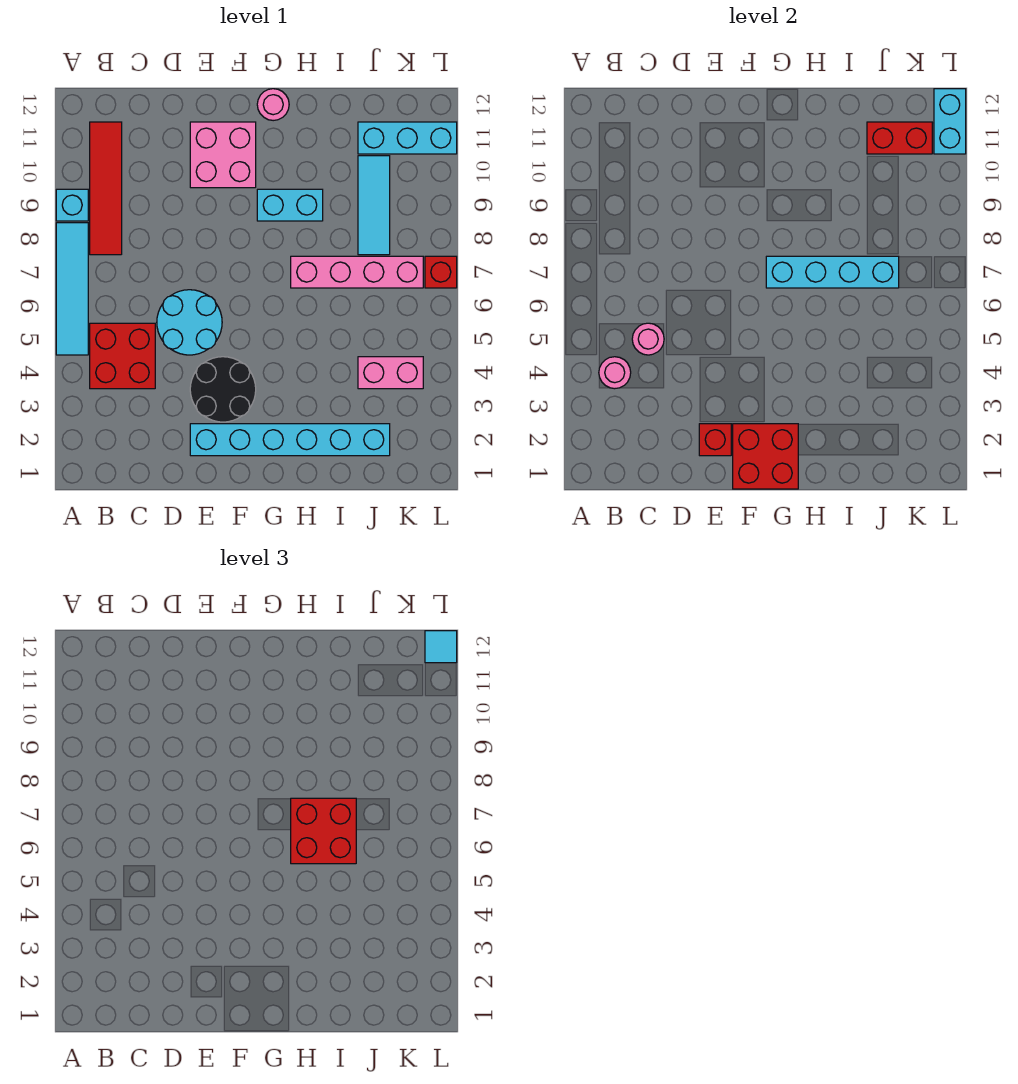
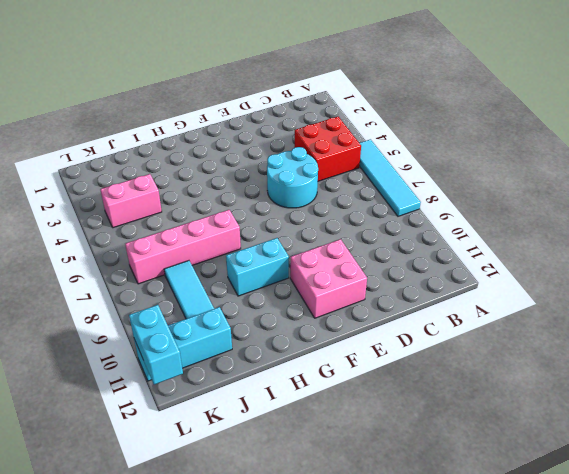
none -> cyan brick A9 level 1
none -> red tile B8:B11 level 1
none -> cyan brick E2:J2 level 1

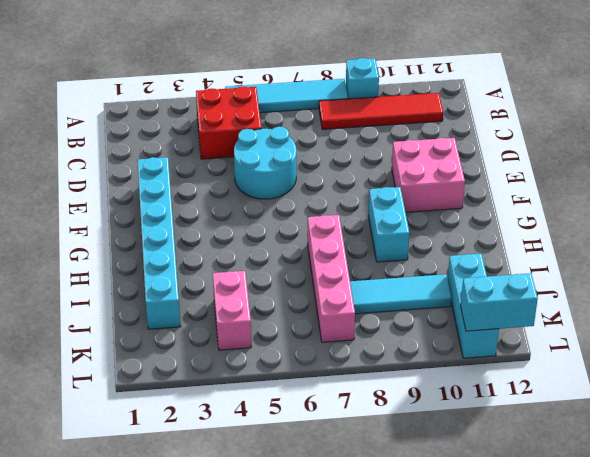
none -> black round brick E3:F4 level 1
none -> pink round brick G12 level 1
none -> red brick L7 level 1

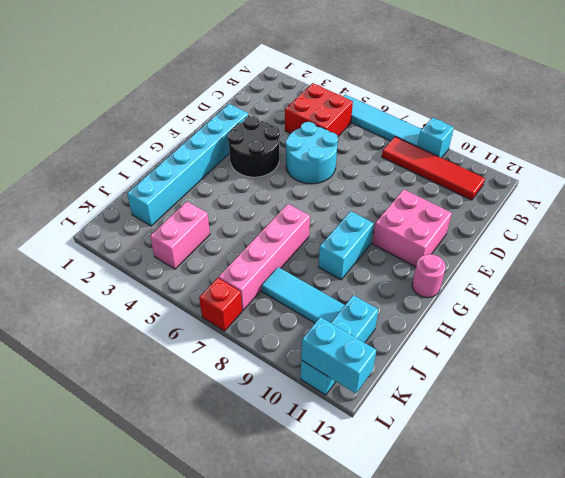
none -> pink round brick B4 level 2
none -> pink round brick C5 level 2
none -> red brick E2 level 2

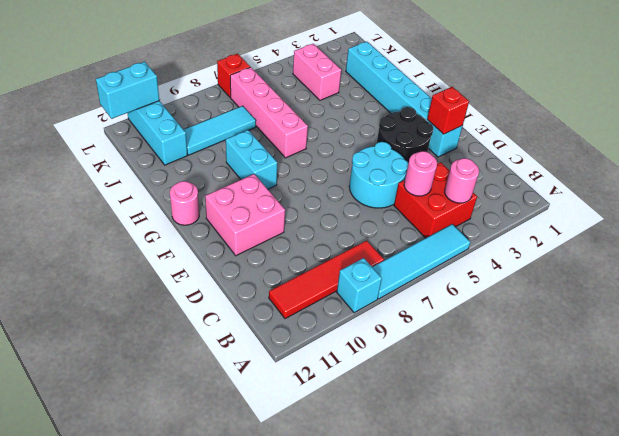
none -> red brick F1:G2 level 2
none -> cyan brick G7:J7 level 2
none -> red brick J11:K11 level 2

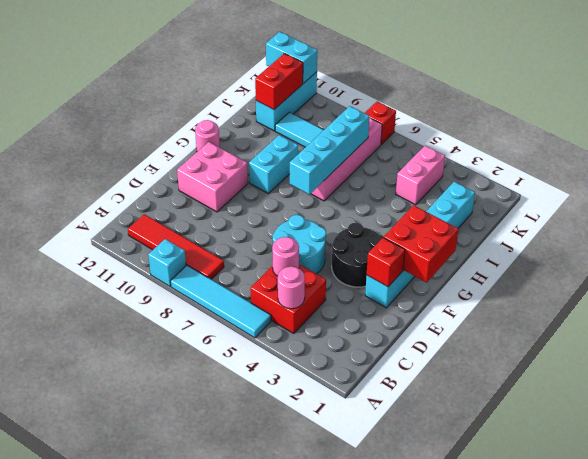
none -> red brick H6:I7 level 3
none -> cyan tile L12 level 3

